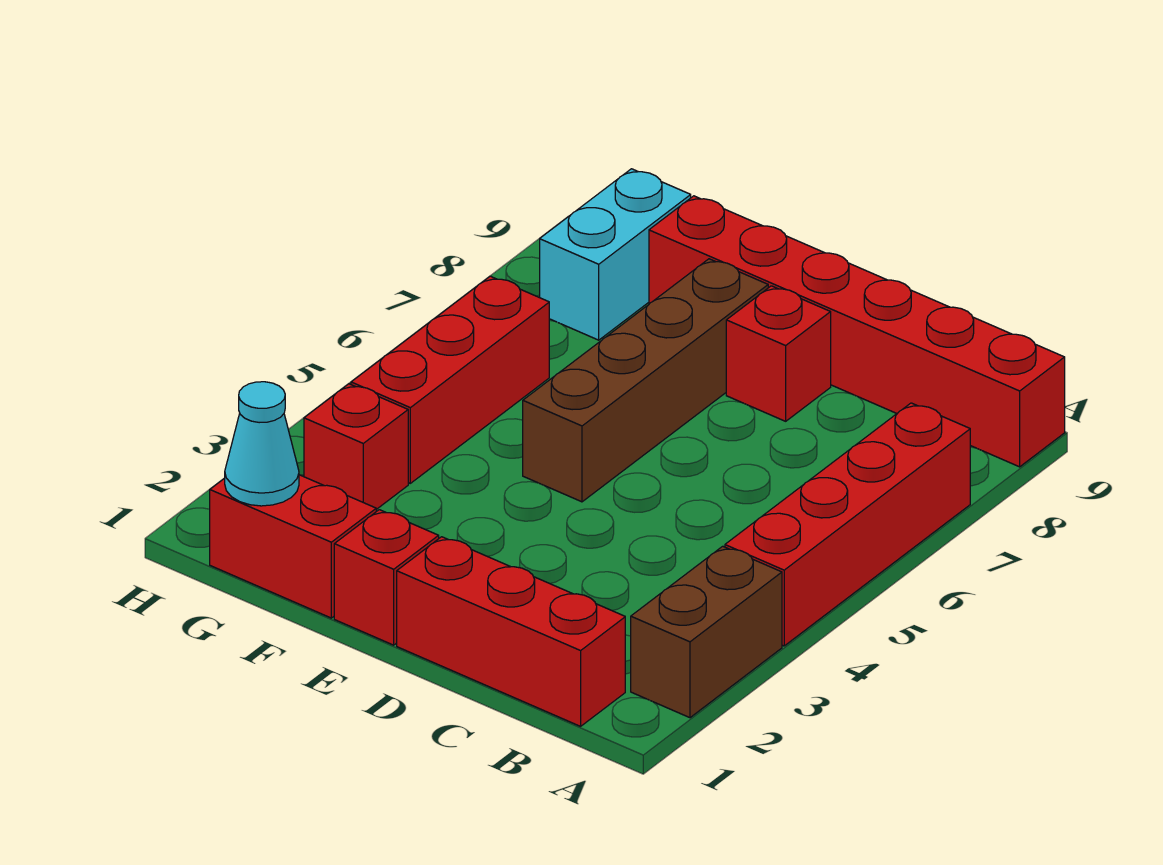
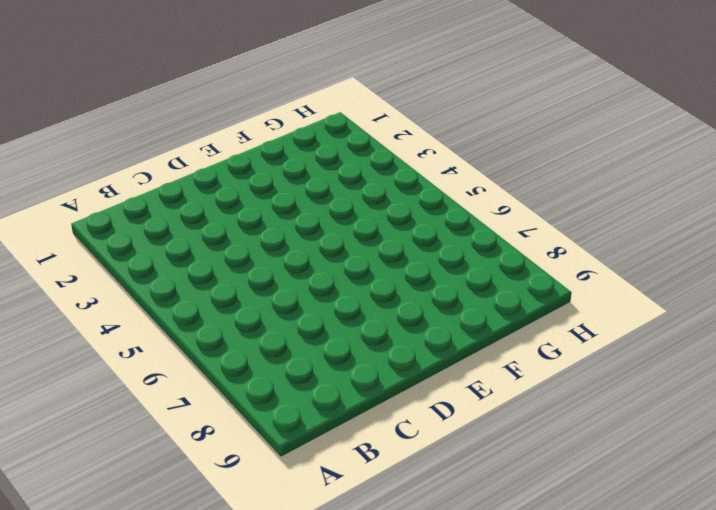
none -> brown brick A2:A3 level 1
none -> red brick A4:A7 level 1
none -> red brick A9:F9 level 1

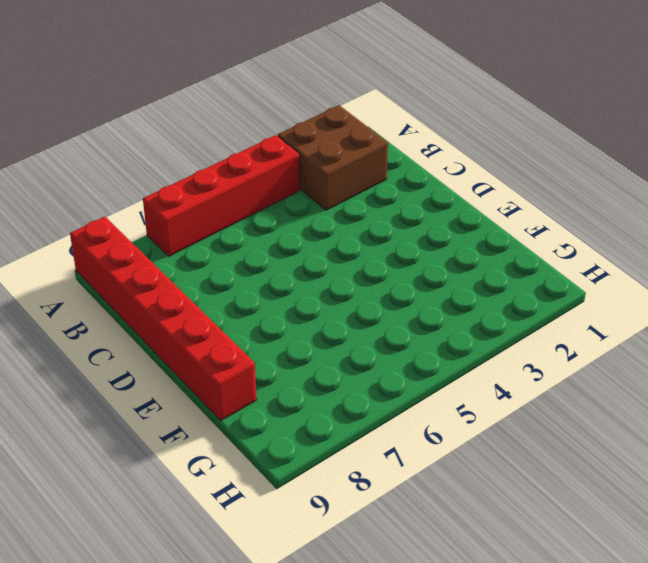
brown brick A2:B3 level 1 -> brown brick A2:A3 level 1
none -> red brick B1:D1 level 1
none -> red brick D8 level 1
none -> red brick E1 level 1

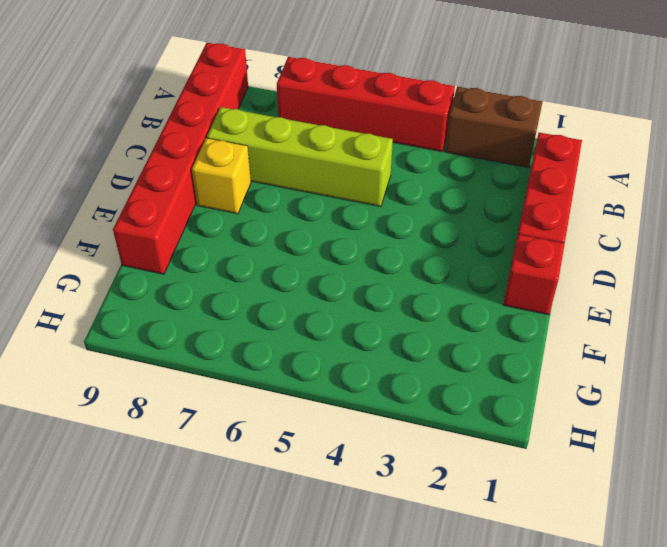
lime brick C5:C8 level 1 -> none
yellow brick D8 level 1 -> red brick D8 level 1
none -> brown brick E5:E8 level 1
none -> red brick F1:G1 level 1
none -> red brick G3 level 1

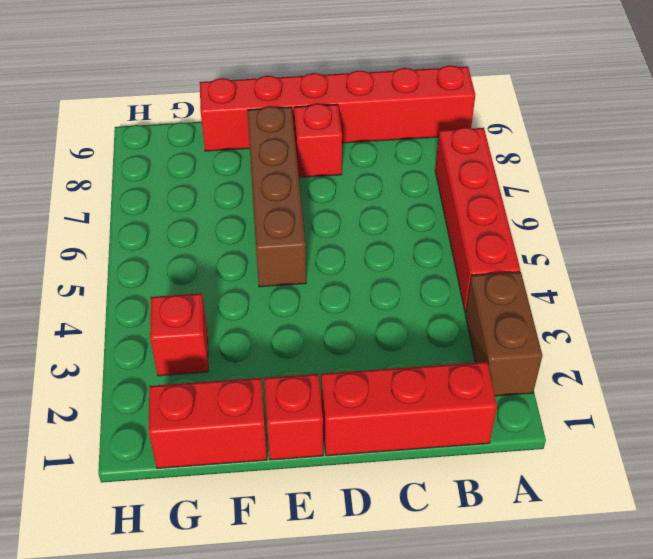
none -> red brick G4:G6 level 1
none -> cyan brick G8:G9 level 1
none -> cyan cone G1 level 2

